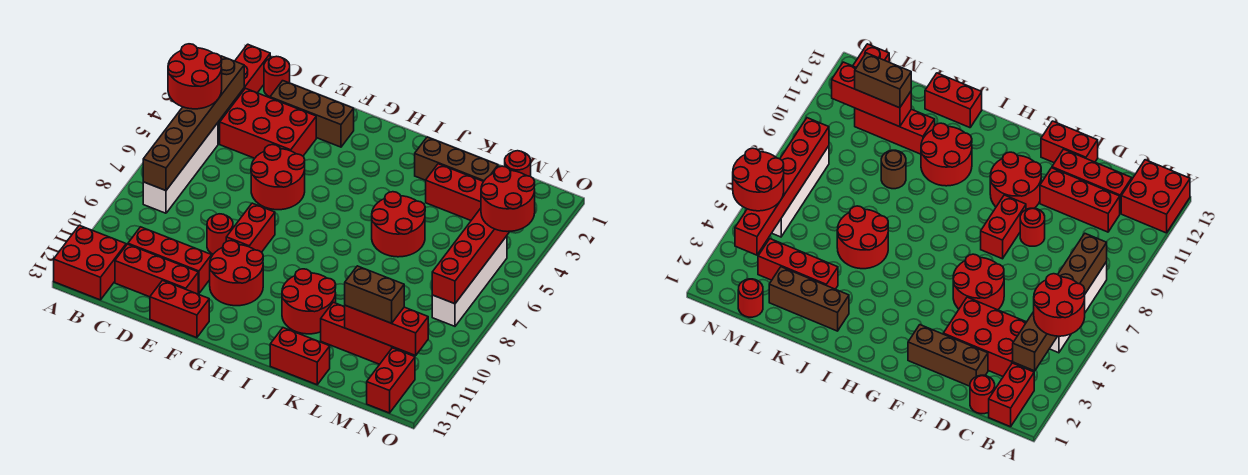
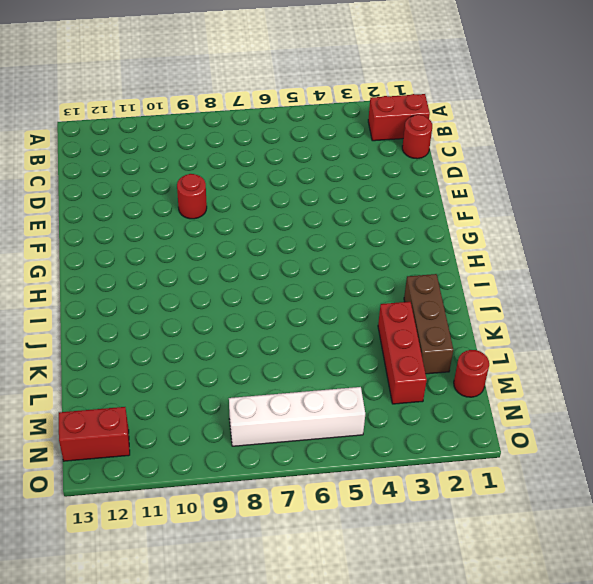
none -> red brick A12:B13 level 1
none -> white brick B5:B8 level 1
none -> red brick C3:E4 level 1

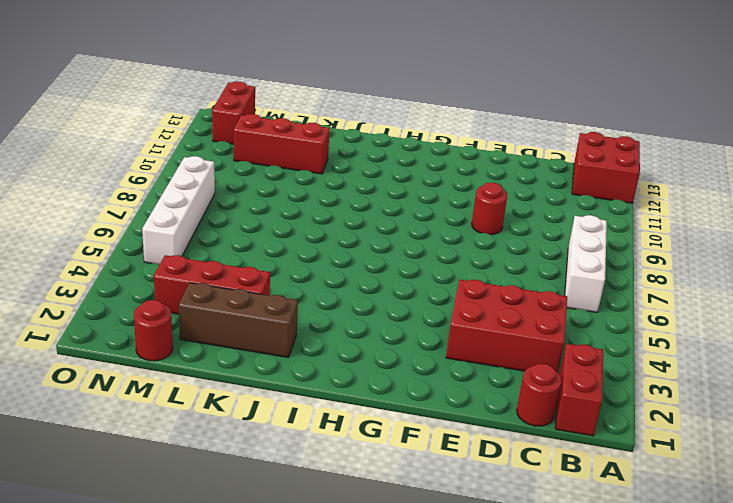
white brick B6:B8 level 1 -> white brick B5:B8 level 1
none -> red brick C11:E11 level 1
none -> red brick C12:E12 level 1
none -> brown brick D2:F2 level 1

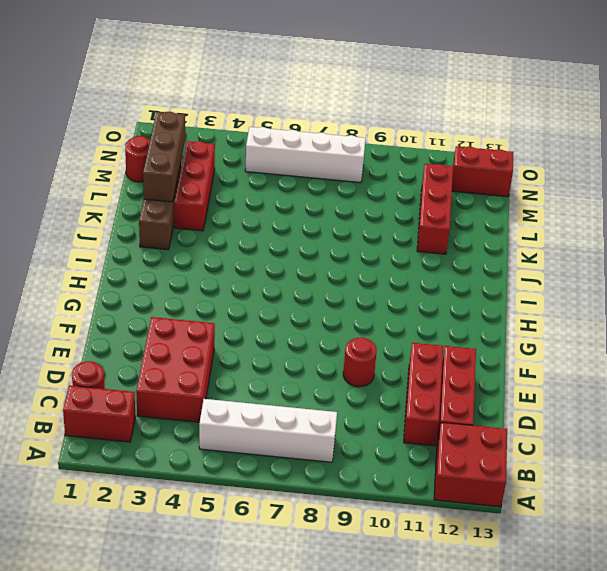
brown brick K2:M2 level 2 -> brown brick D2:F2 level 1
none -> red round brick E5:F6 level 1
none -> red brick E13:F13 level 1
none -> red brick F8:F9 level 1

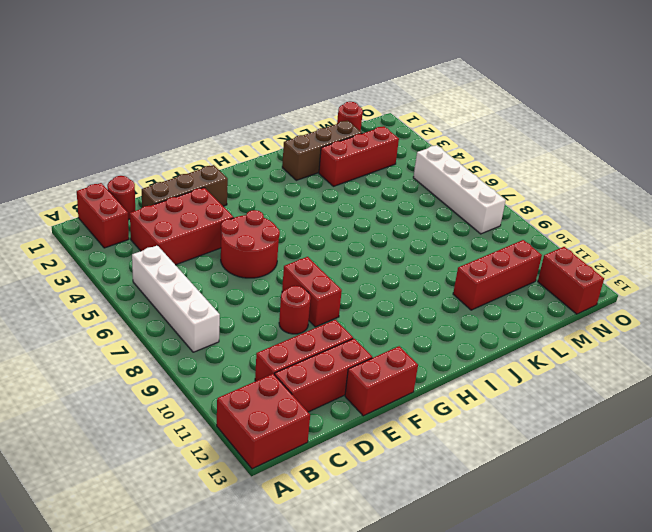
none -> red round brick F10:G11 level 1
none -> red round brick I10:J11 level 1
none -> red round brick J5:K6 level 1

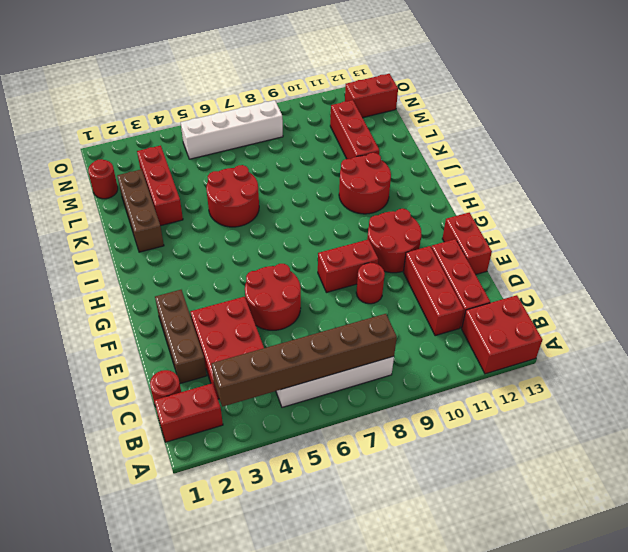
none -> red brick J13:K13 level 1
none -> brown round brick K9 level 1
none -> red brick L11:N11 level 2

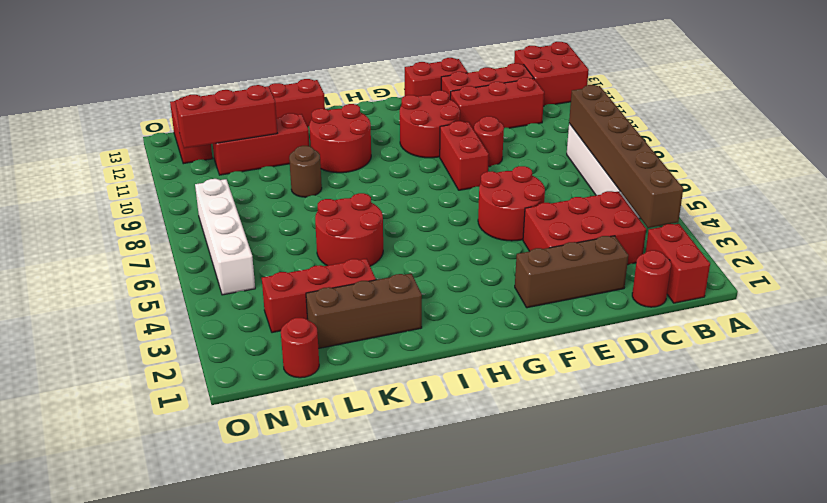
none -> red brick N3:N8 level 2
none -> red round brick A4:B5 level 3
none -> brown brick L11:M11 level 3

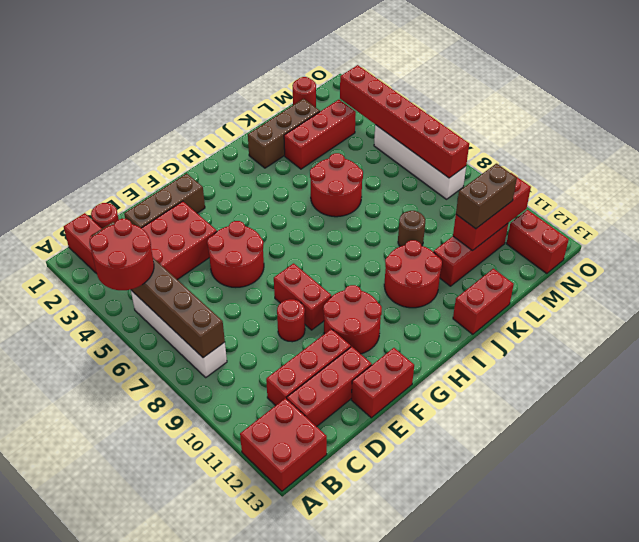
none -> red round brick N4:O5 level 3

